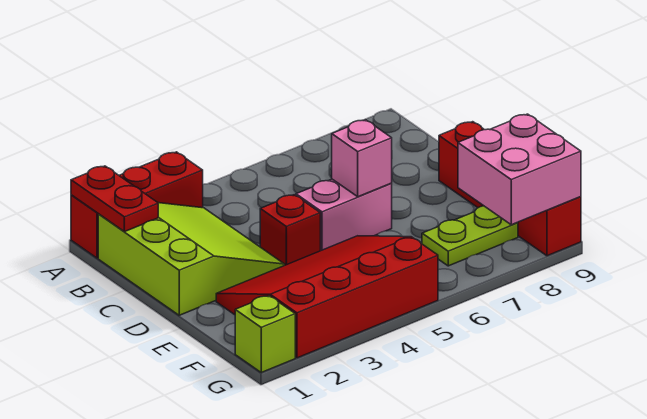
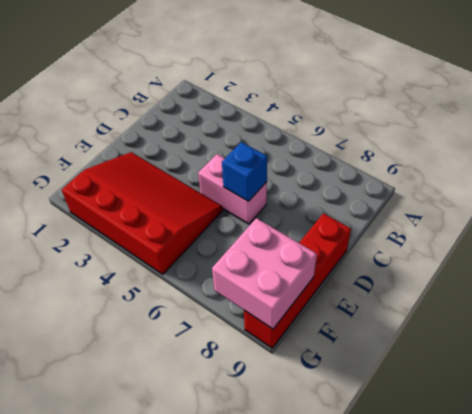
blue brick D6 level 2 -> pink brick D6 level 2
none -> red brick A1:A3 level 1
none -> lime slope B1:D3 level 1 top 1

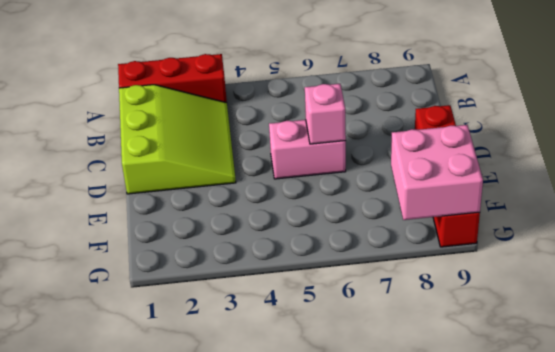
none -> red brick D4 level 1
none -> red slope E2:G5 level 1 top G

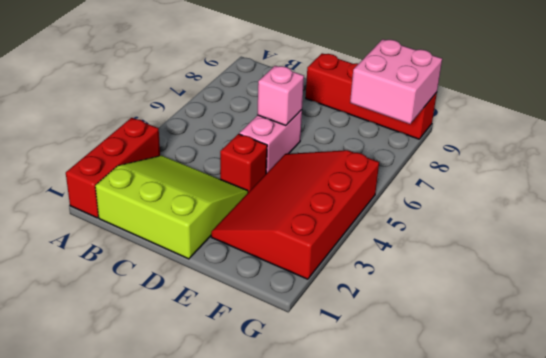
none -> lime plate F7:F8 level 1
none -> lime brick G1 level 1

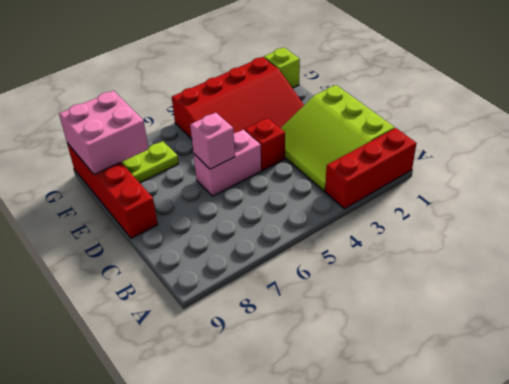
none -> red plate A1:B1 level 2

